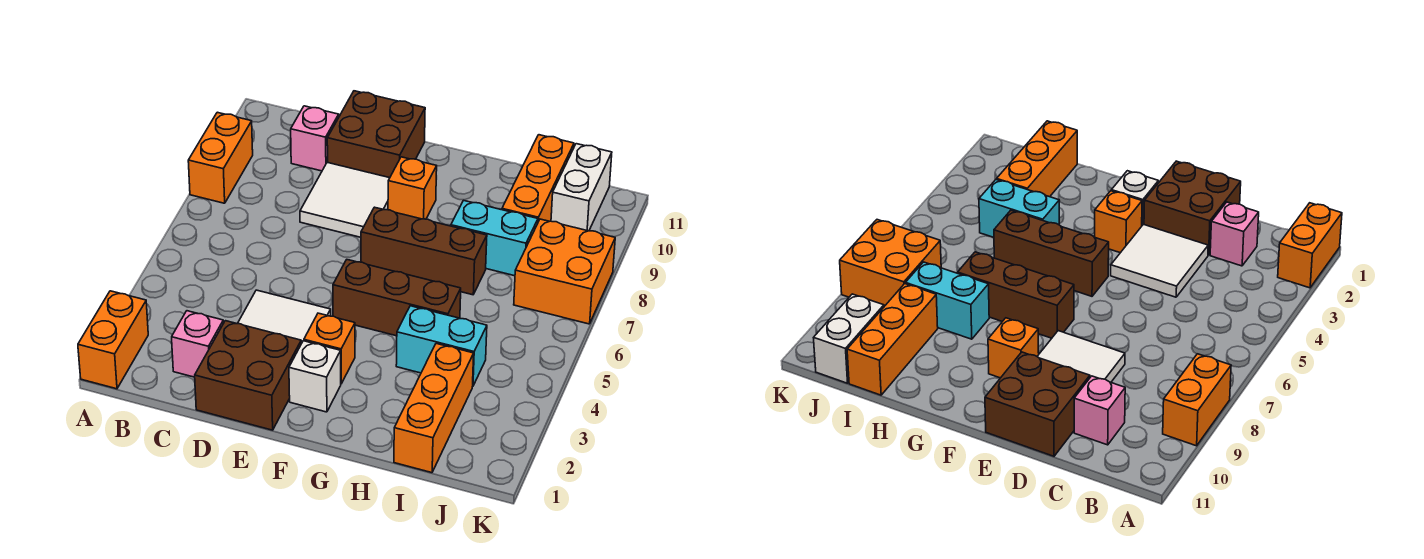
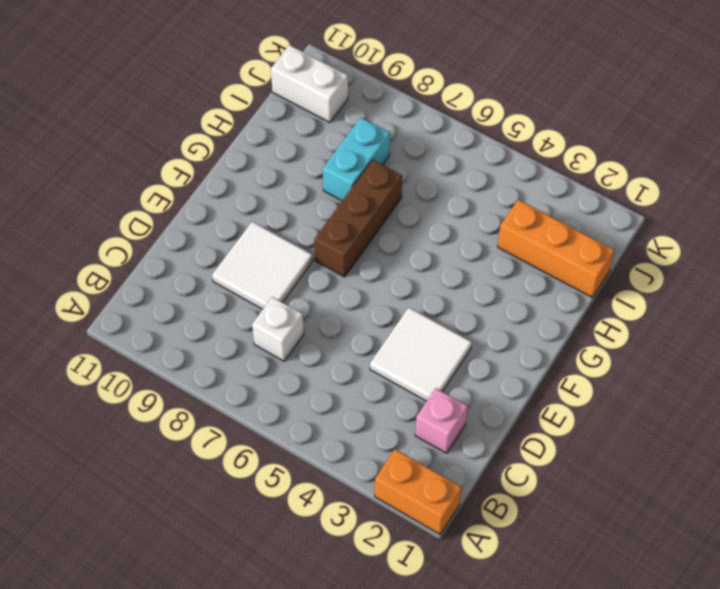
white brick C7 level 1 -> white brick F2 level 1
none -> orange brick A8:A9 level 1
none -> pink brick C10 level 1
none -> brown brick D1:E2 level 1

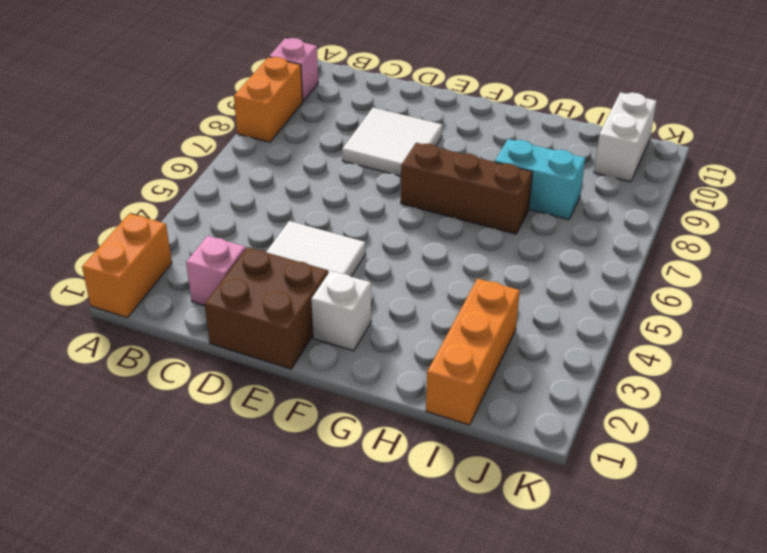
pink brick A10 level 1 -> pink brick C10 level 1
none -> brown brick D10:E11 level 1
none -> orange brick F3 level 1
none -> brown brick F5:H5 level 1

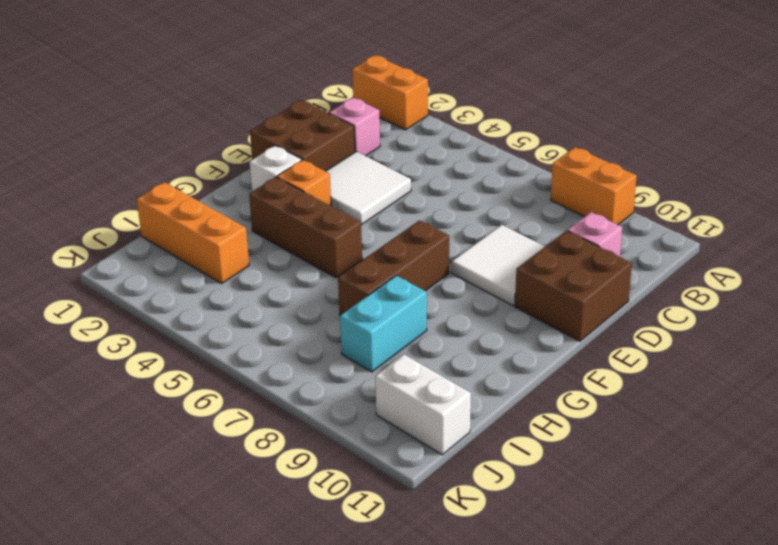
brown brick G3:G5 level 1 -> brown brick F5:H5 level 1
none -> orange brick F9 level 1
none -> cyan brick H4:I4 level 1
none -> orange brick I9:I11 level 1

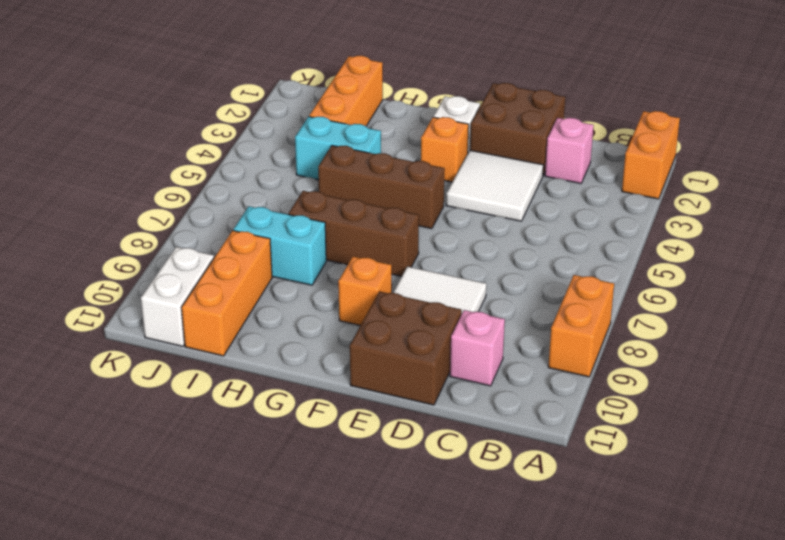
none -> orange brick J7:K8 level 1

